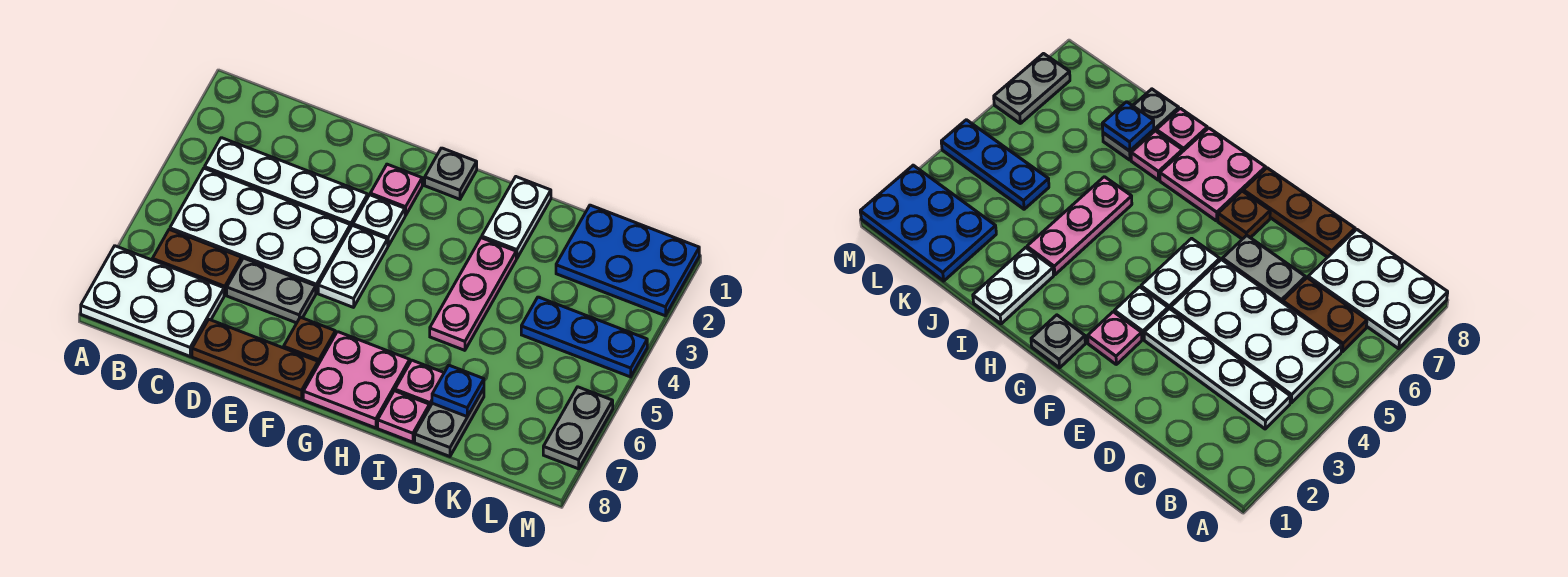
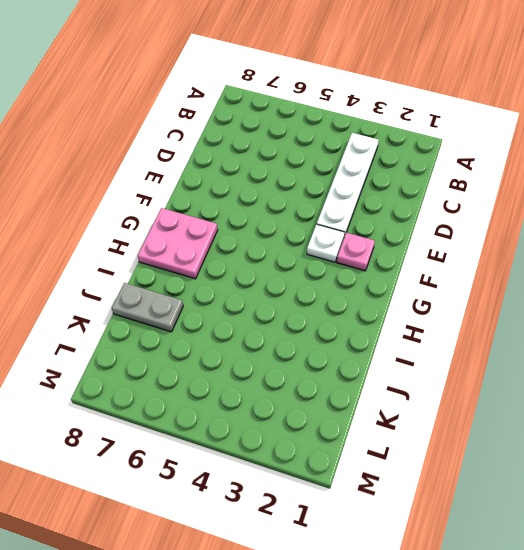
none -> white plate A7:C8 level 1
none -> white plate B4:E5 level 1
none -> brown plate B6:C6 level 1

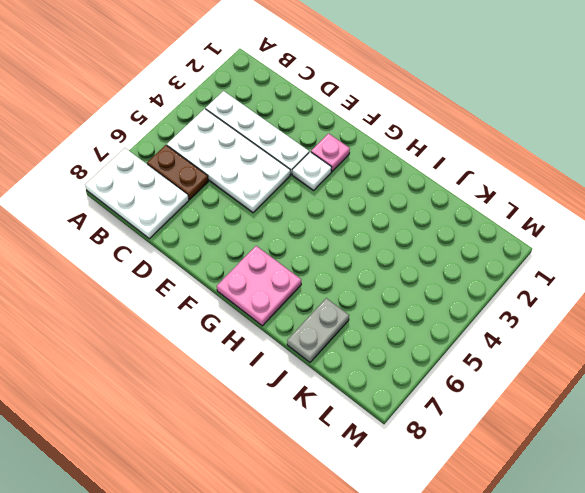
none -> grey plate D6:E6 level 1
none -> brown plate D8:F8 level 1
none -> white plate F4:F5 level 1

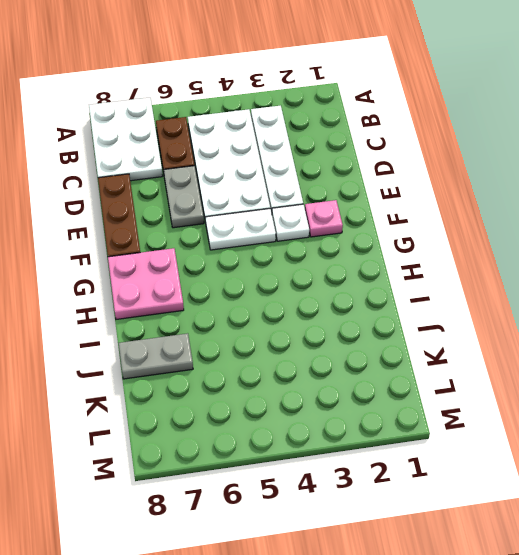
none -> brown plate F7 level 1
none -> grey plate G1 level 1
none -> white plate I1:I2 level 1

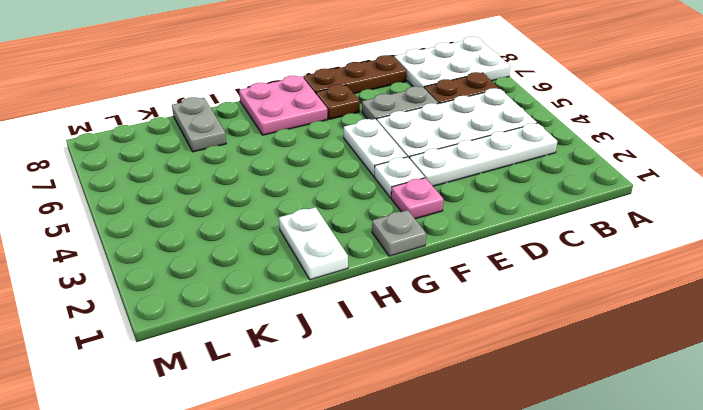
none -> pink plate I3:I5 level 1
none -> pink plate I7 level 1
none -> pink plate I8 level 1

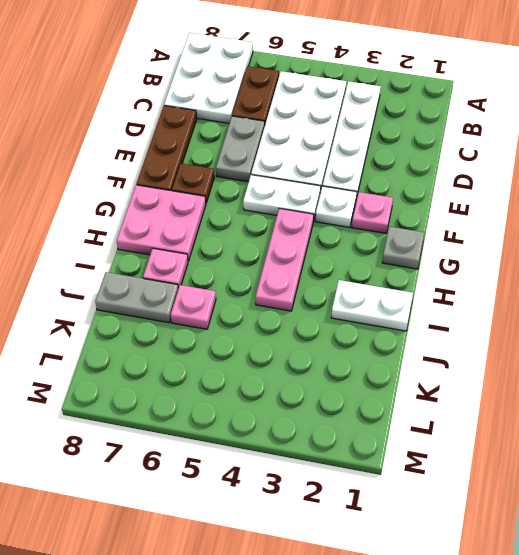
pink plate G4:I4 level 1 -> pink plate I3:I5 level 1
pink plate J6 level 1 -> pink plate I8 level 1
none -> blue plate K1:M2 level 1
none -> blue plate K4:M4 level 1
none -> grey plate M6:M7 level 1

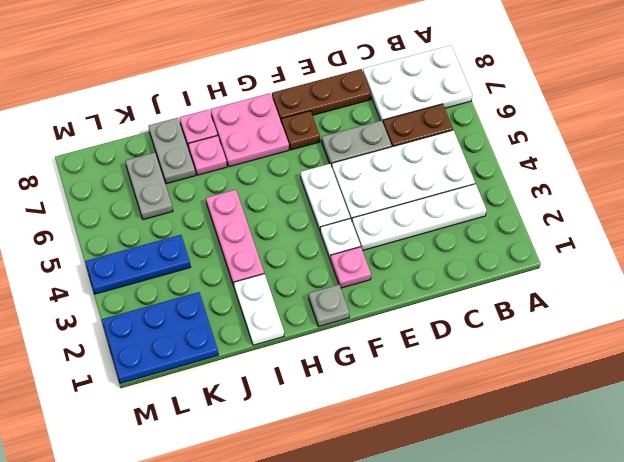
grey plate K6:K7 level 1 -> grey plate M6:M7 level 1
none -> blue plate J7 level 2

